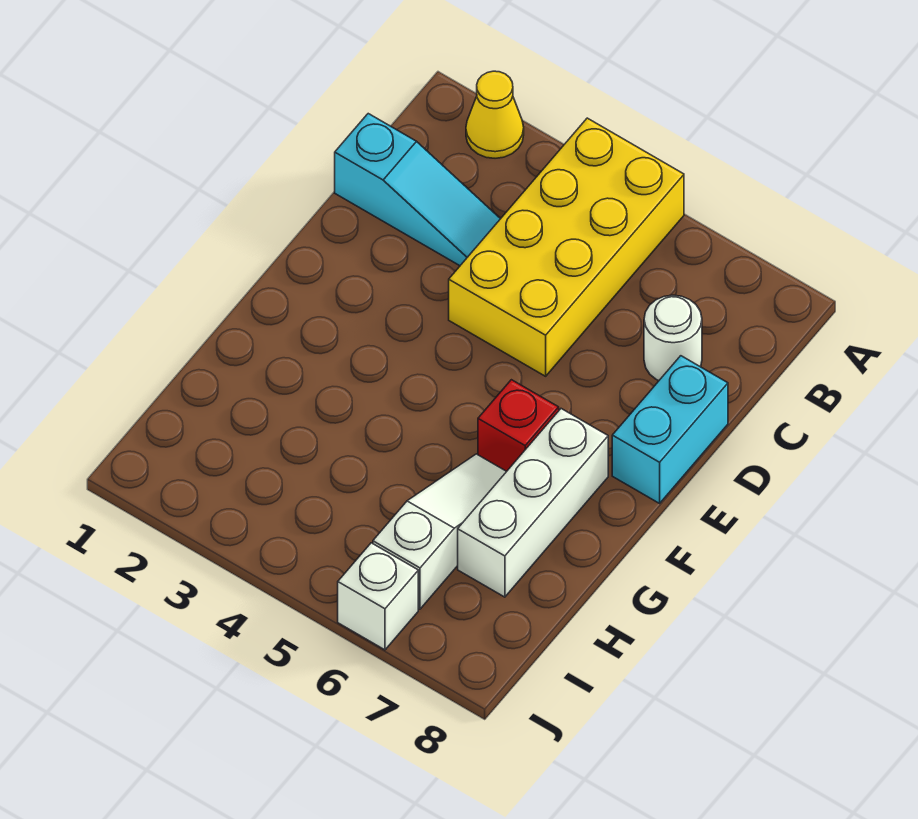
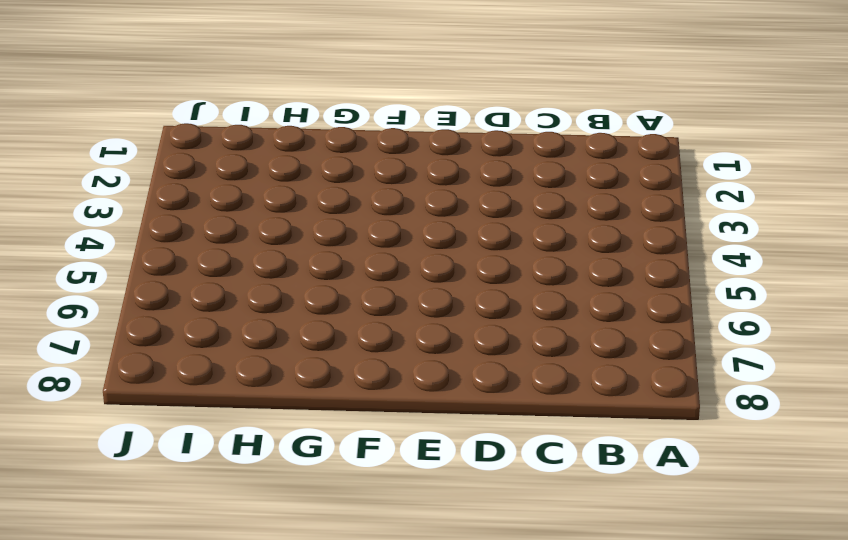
none -> yellow cone A2 level 1
none -> yellow brick A4:D5 level 1

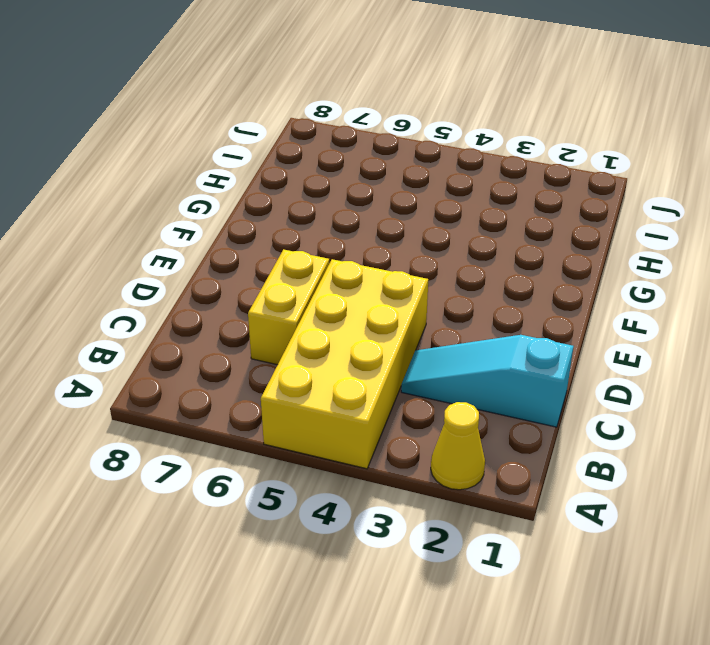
yellow brick C6:D6 level 1 -> none
none -> white round brick C7 level 1
none -> cyan brick D8:E8 level 1

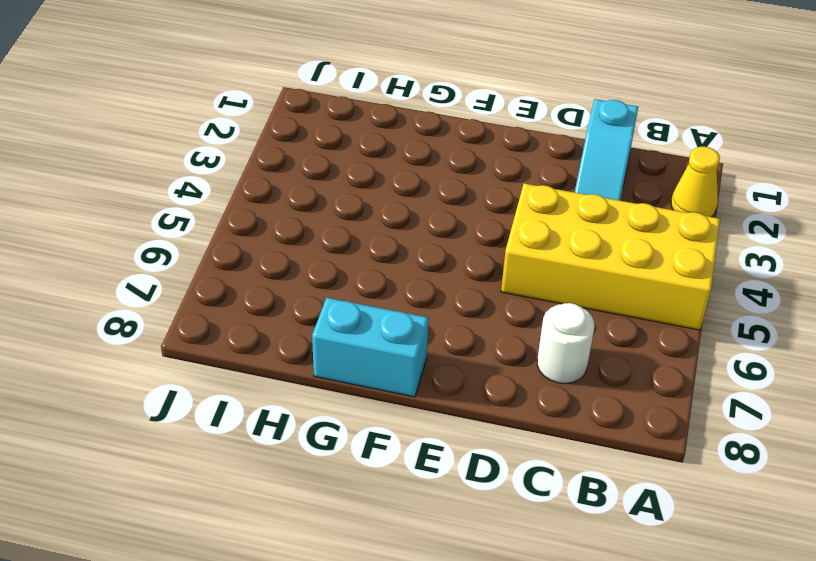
cyan brick F8:G8 level 1 -> cyan brick D8:E8 level 1
none -> red brick F6 level 1
none -> white brick F7:H7 level 1

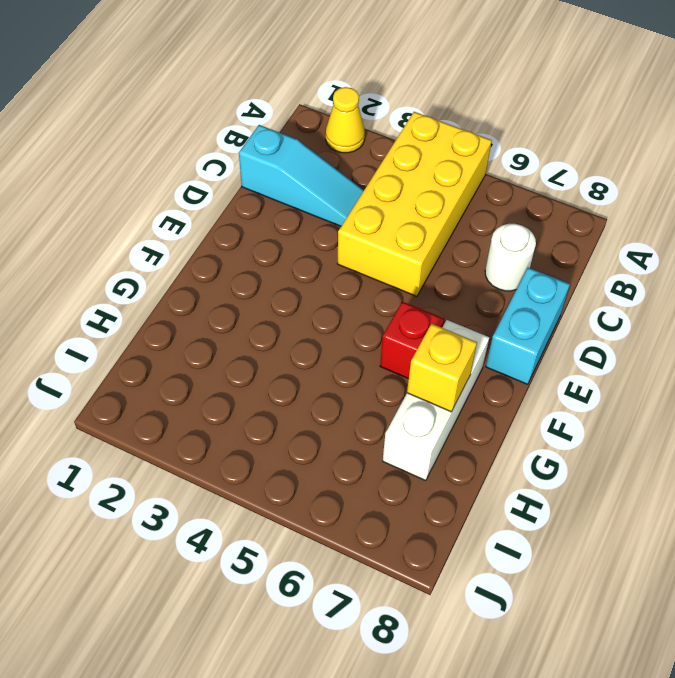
yellow brick G7 level 2 -> none
none -> white slope G6:I6 level 1 top I
none -> white brick J6 level 1

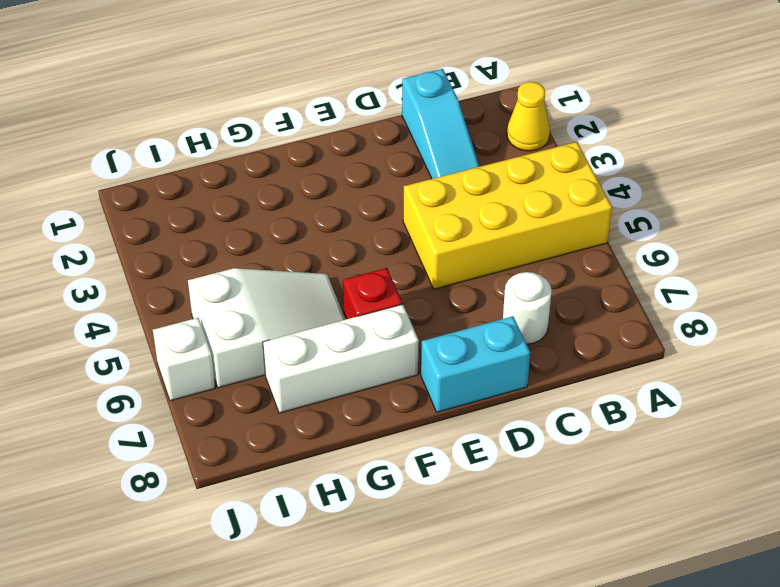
white slope G5:I6 level 1 top I -> white slope G6:I6 level 1 top I

